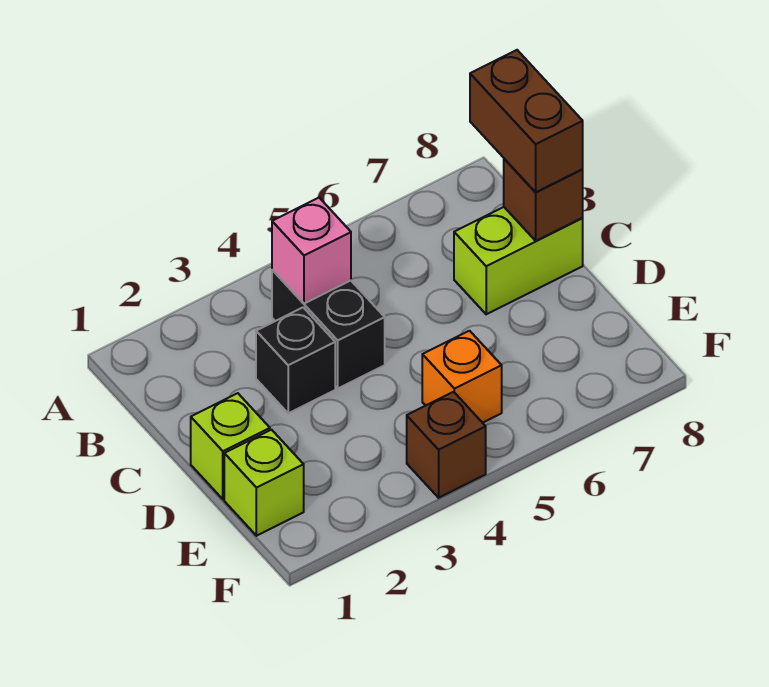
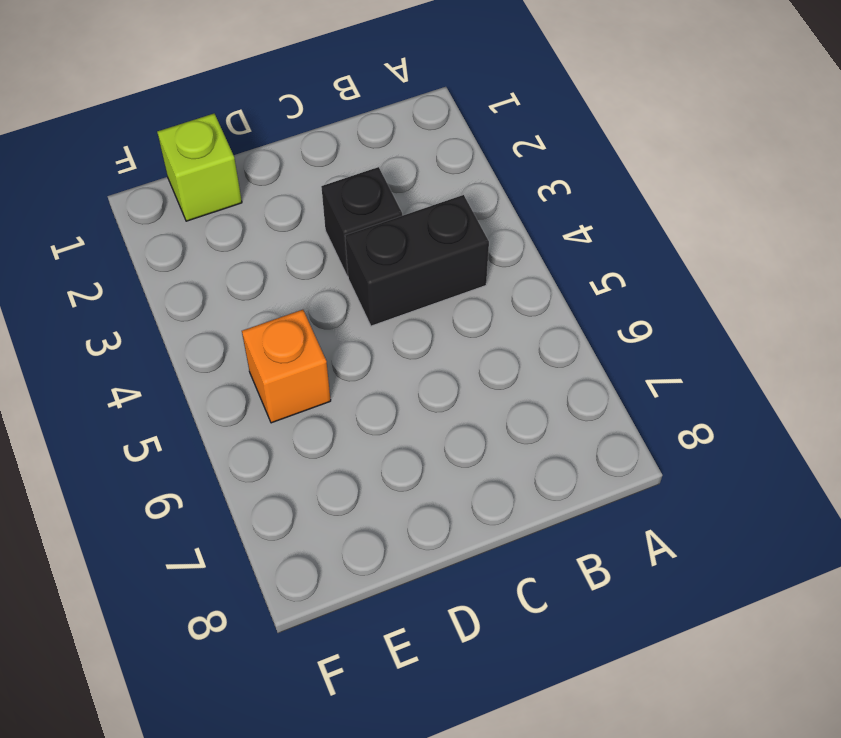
none -> lime brick C7:C8 level 1
none -> lime brick D1 level 1

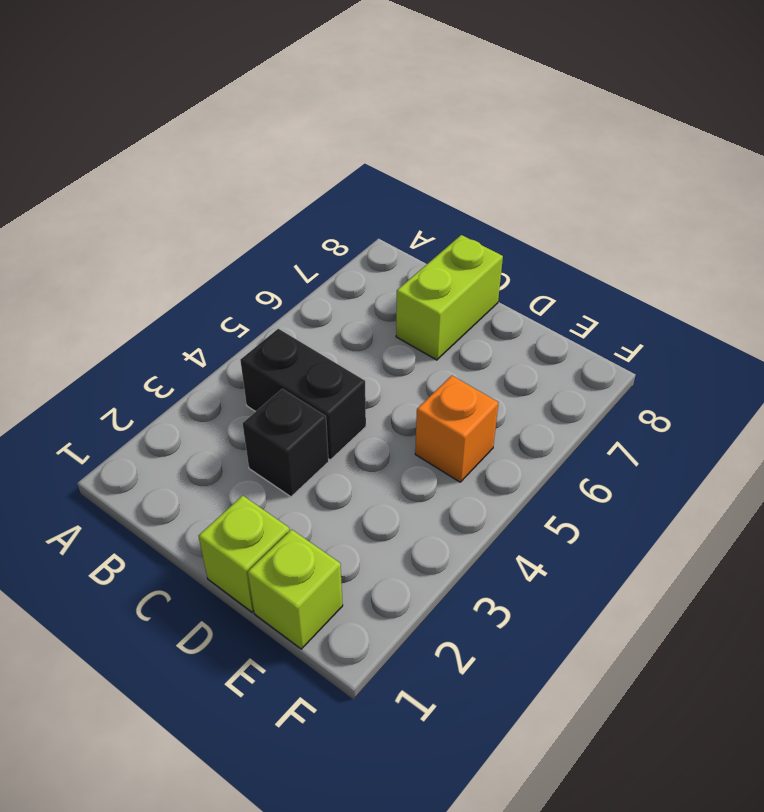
none -> brown brick F4 level 1
none -> pink brick B4 level 2

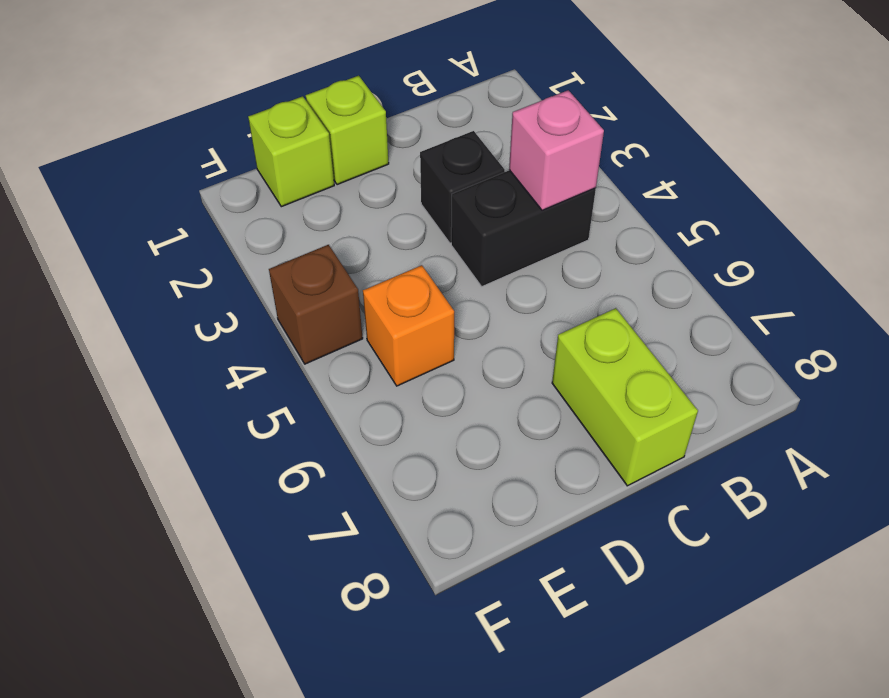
none -> brown brick C8 level 2
none -> brown brick B8:C8 level 3

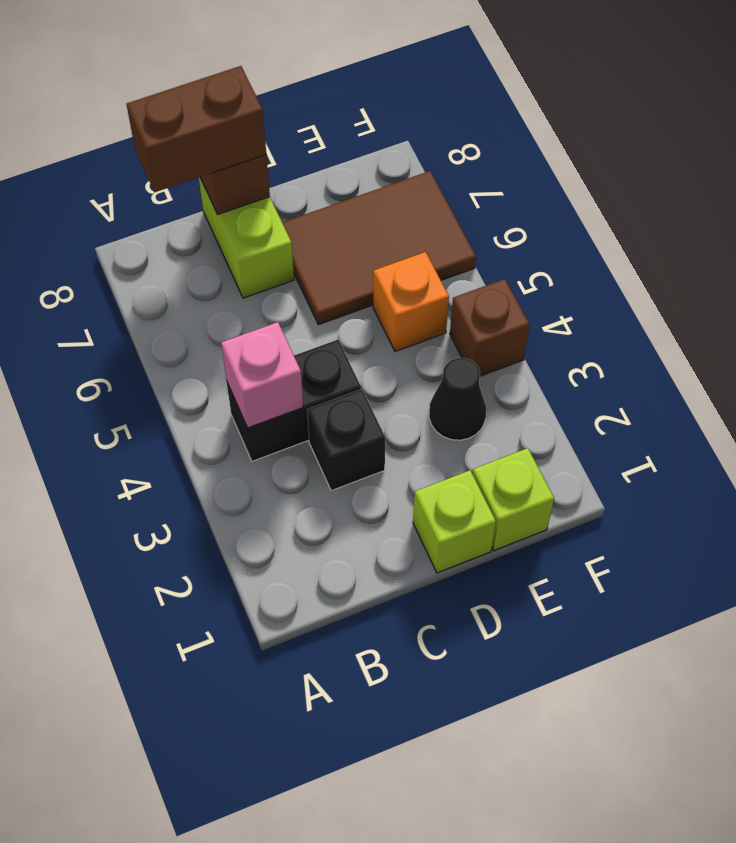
brown tile D6:F7 level 1 -> none
black cone E3 level 1 -> none

